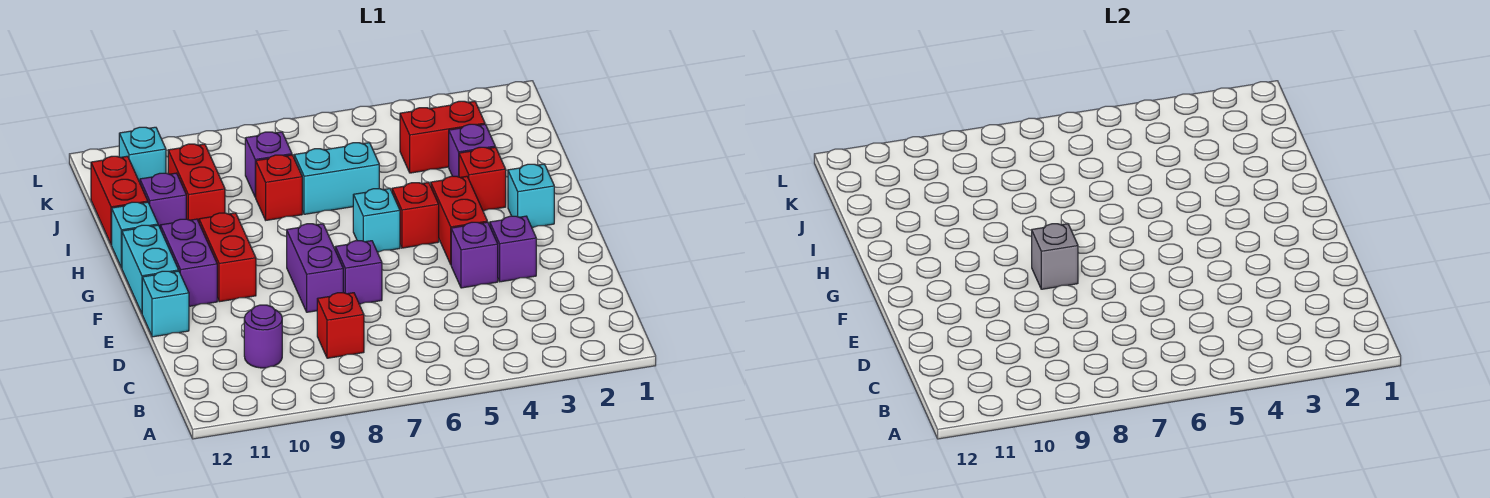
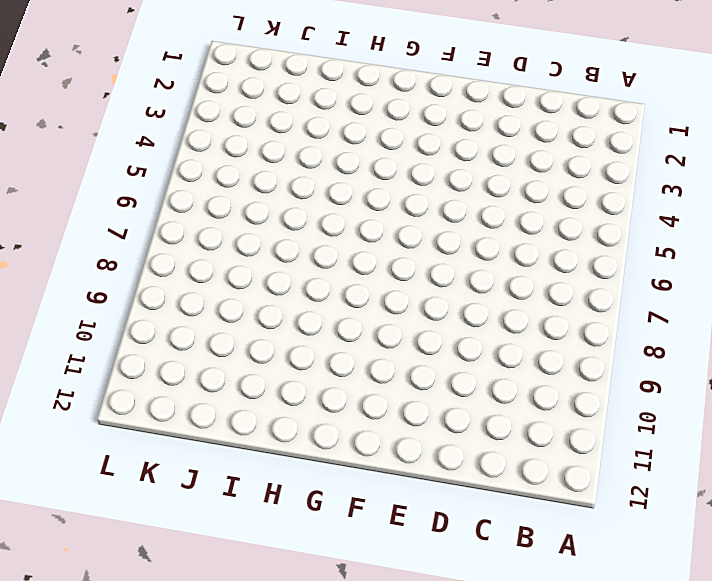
none -> red brick C8 level 1
none -> purple round brick C10 level 1
none -> purple brick E3 level 1

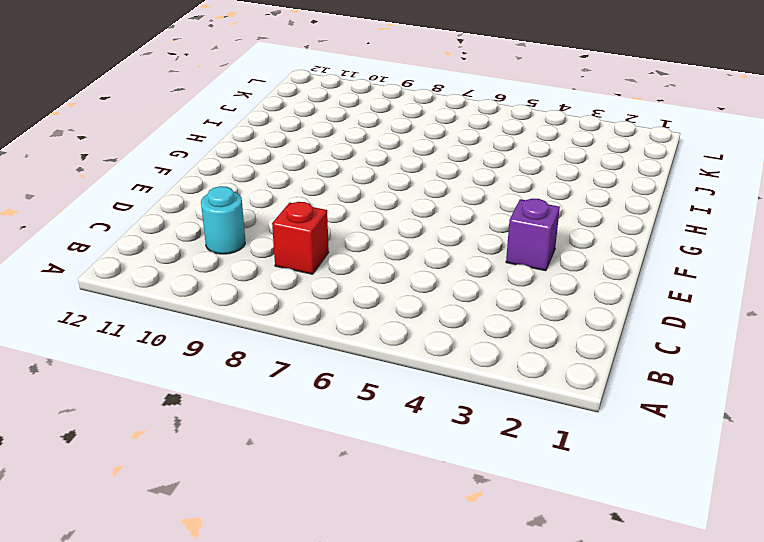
cyan round brick C10 level 1 -> purple round brick C10 level 1
none -> purple brick E4 level 1
none -> purple brick E7 level 1
none -> purple brick E8:F8 level 1

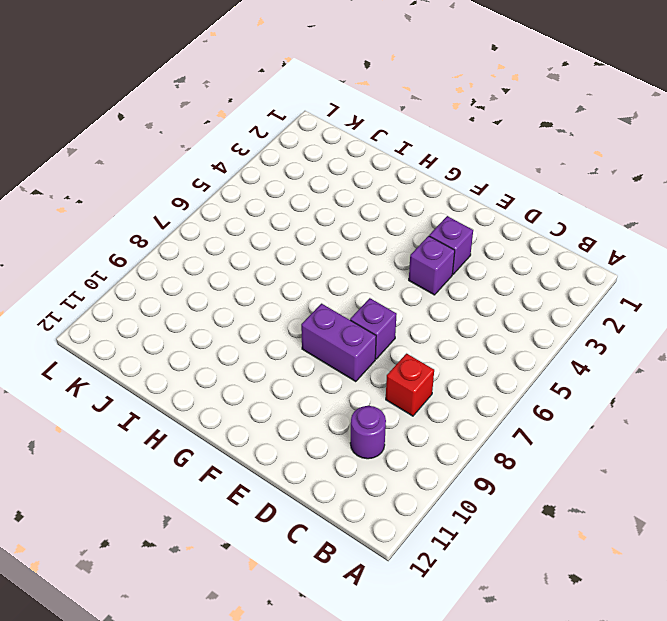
none -> cyan brick E12 level 1
none -> red brick F4:G4 level 1
none -> red brick F10:G10 level 1

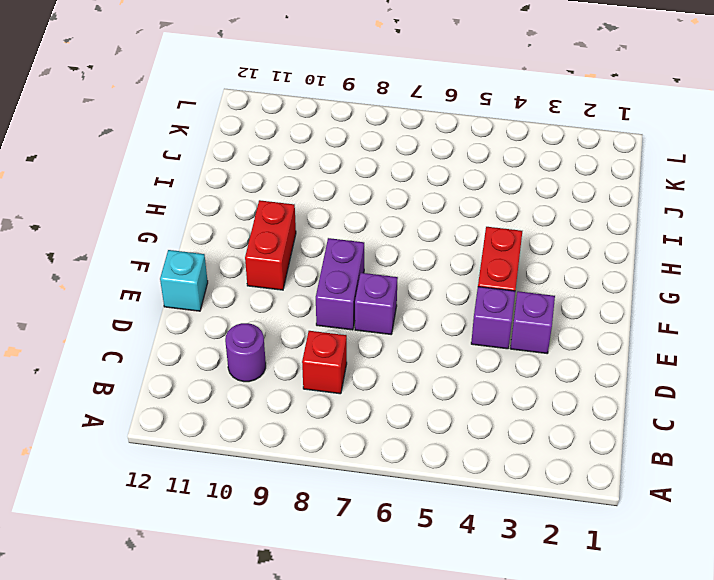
none -> purple brick F11:G11 level 1
none -> cyan brick F12:G12 level 1
none -> cyan brick G2 level 1

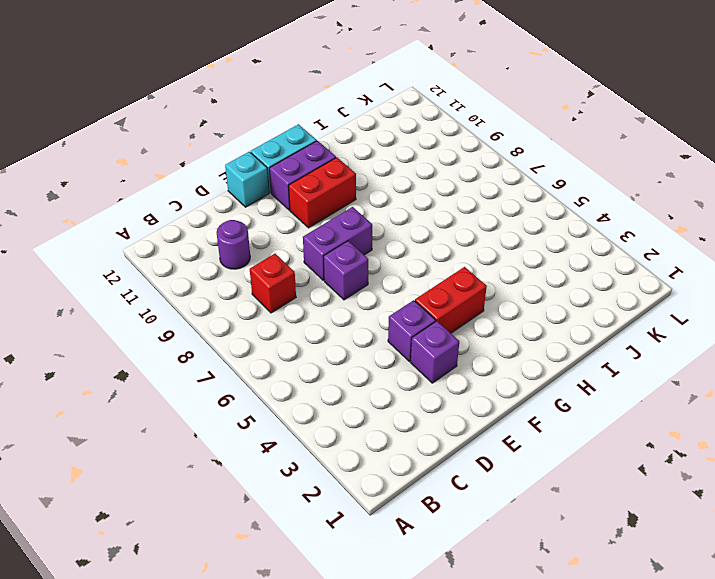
none -> cyan brick G2 level 1
none -> red brick G5 level 1
none -> cyan brick G6 level 1

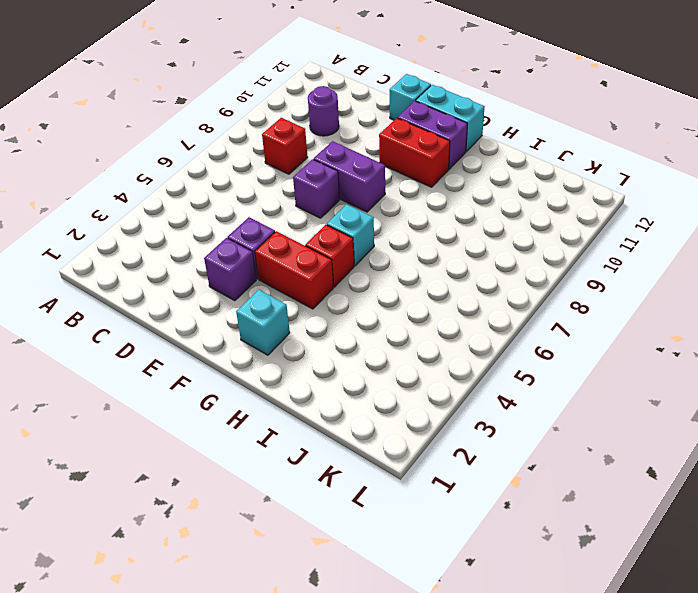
none -> red brick H3 level 1
none -> cyan brick H12 level 1
none -> purple brick I3 level 1

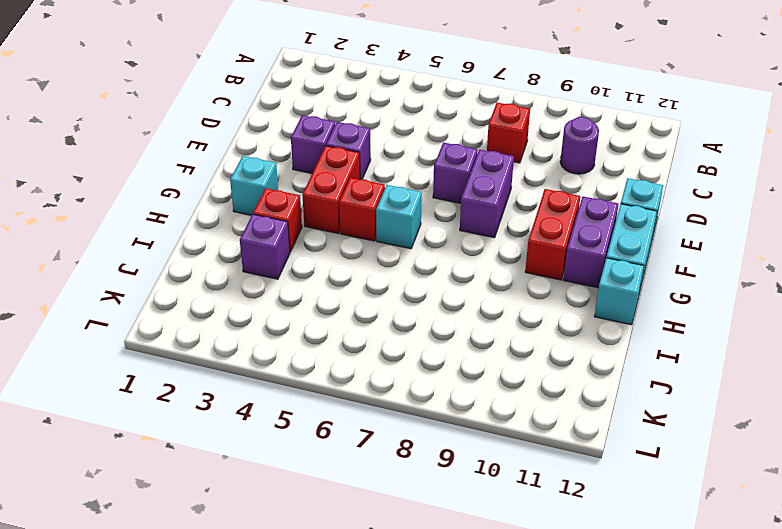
none -> cyan brick I6:I7 level 1
none -> red brick I8 level 1
none -> red brick I10:J10 level 1

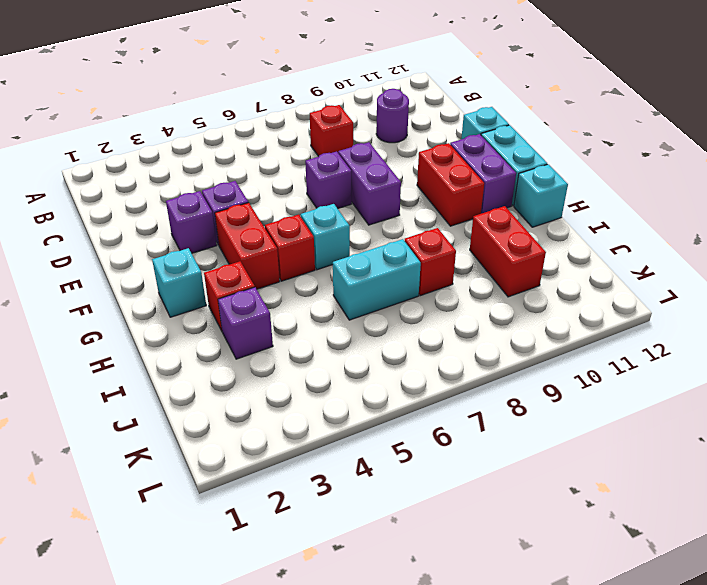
none -> purple brick I11 level 1
none -> red brick I12:J12 level 1
none -> red brick J3:J4 level 1

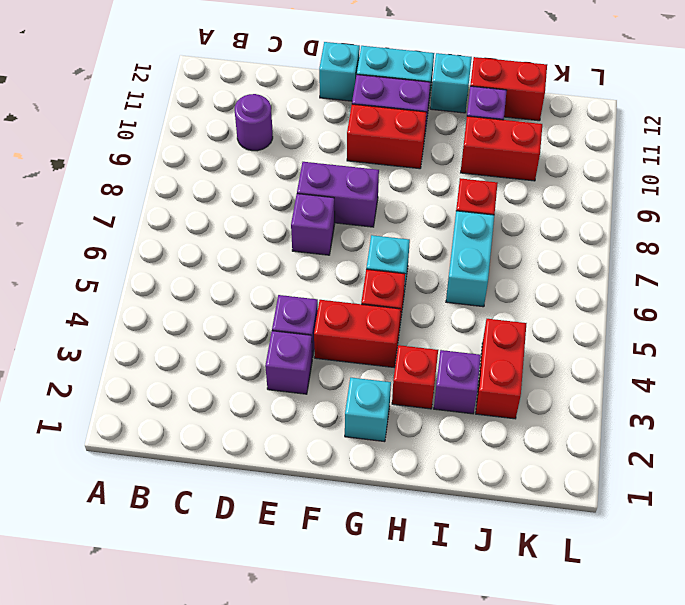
none -> red brick C8 level 1
none -> purple brick J8 level 1
none -> cyan brick K11 level 1

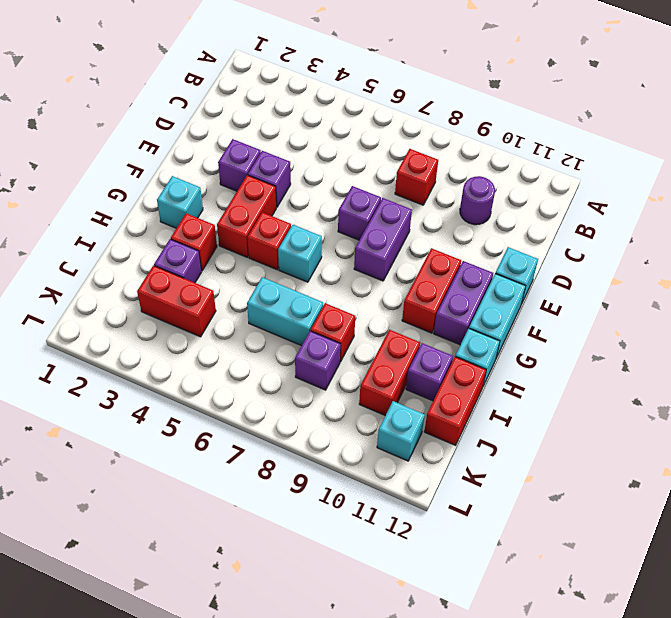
none -> grey brick F8 level 2

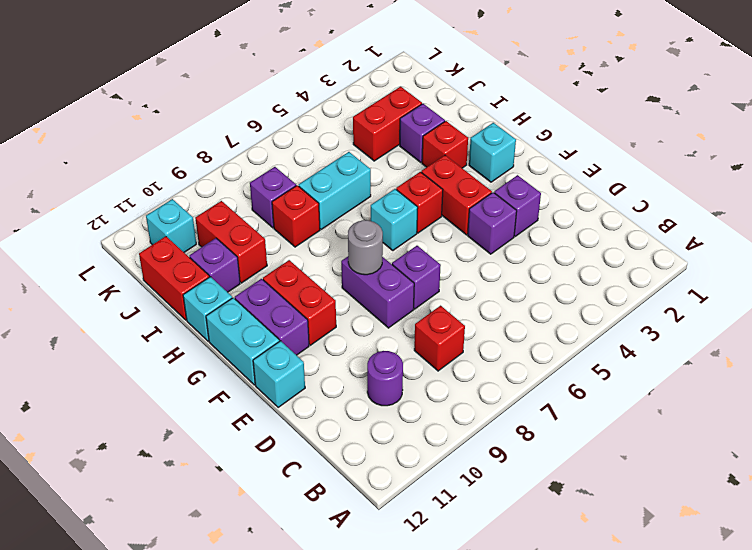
grey round brick F8 level 2 -> grey brick F8 level 2

